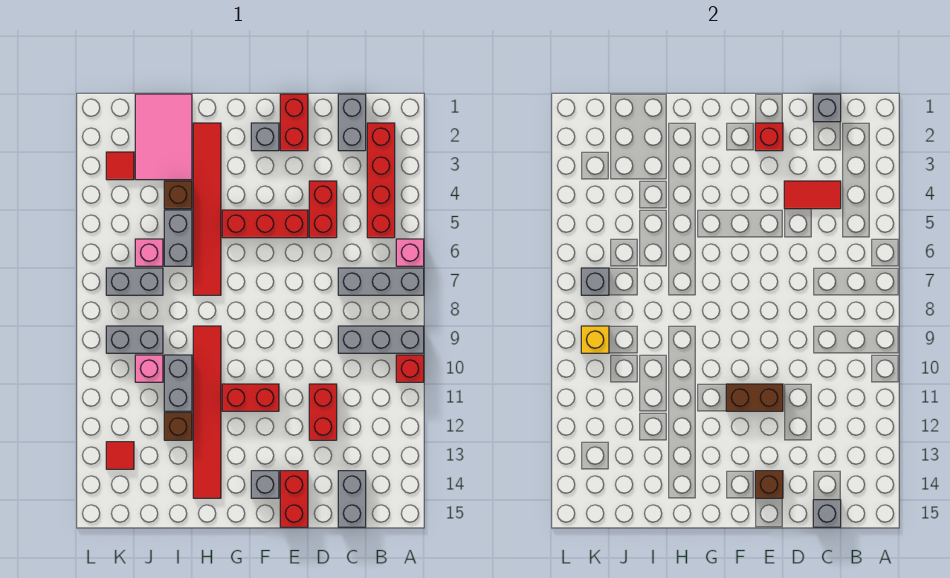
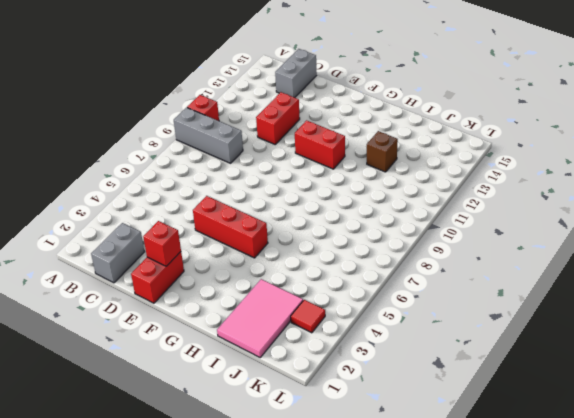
none -> pink brick A6 level 1
none -> grey brick A7:C7 level 1
none -> red brick B2:B5 level 1
none -> red brick D4:D5 level 1

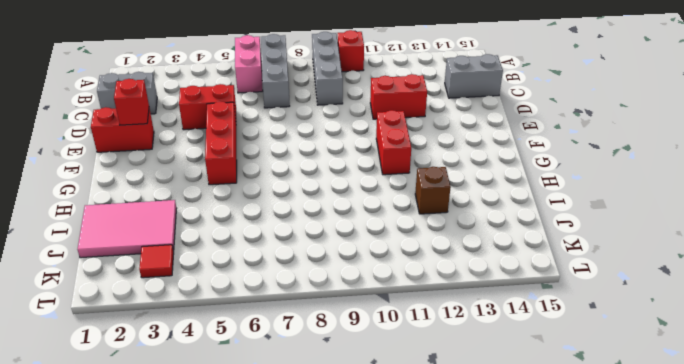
pink brick A6:B6 level 1 -> pink brick A6 level 1
none -> red brick B2:B5 level 1
none -> red brick E14:E15 level 1
none -> grey brick F2 level 1
none -> grey brick F14 level 1

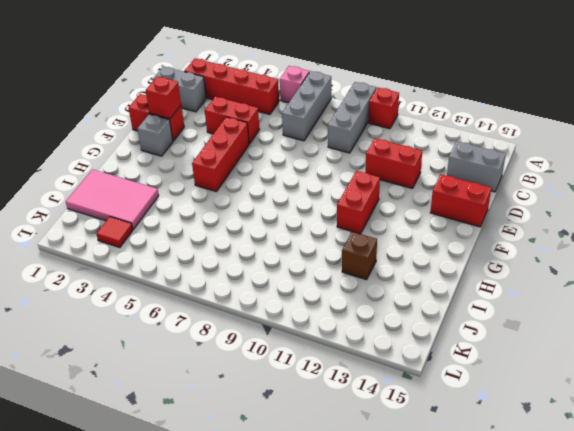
none -> grey brick F14 level 1
none -> red tile H2:H7 level 1
none -> red tile H9:H14 level 1
none -> brown brick I4 level 1

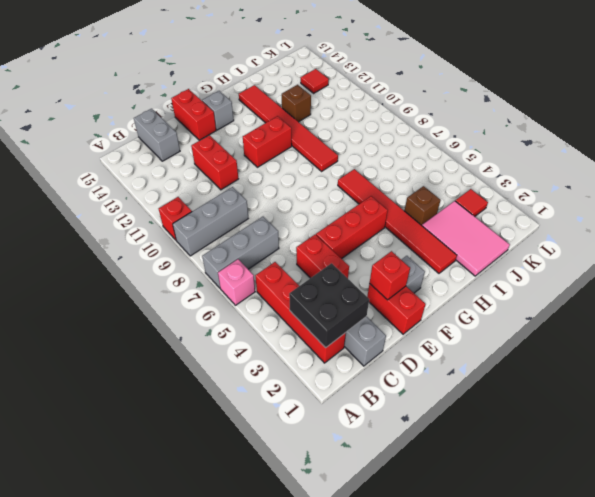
black brick B2:C3 level 2 -> none
none -> grey brick I5:I6 level 1
none -> grey brick I10:I11 level 1
none -> pink brick J6 level 1
none -> grey brick J7:K7 level 1

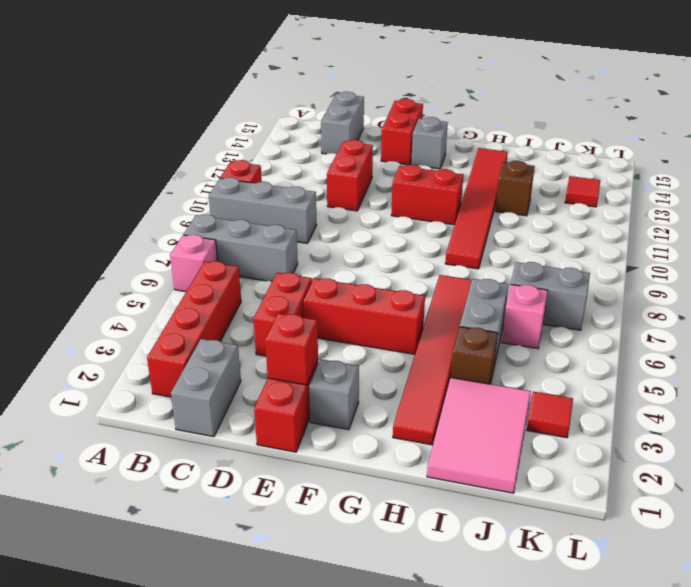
none -> grey brick I10:I11 level 1
none -> grey brick J9:K9 level 1
none -> pink brick J10 level 1
none -> grey brick C1 level 2

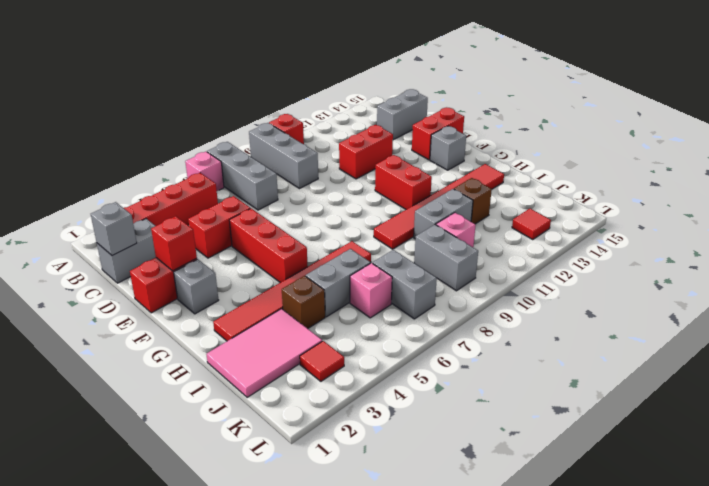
none -> red tile C4:D4 level 2
none -> grey brick C15 level 2
none -> brown brick E11:F11 level 2
none -> brown brick E14 level 2

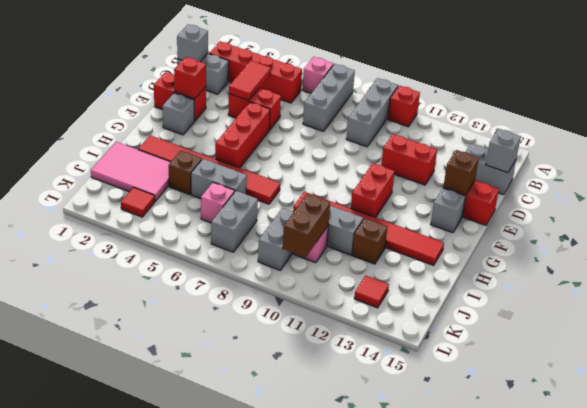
brown brick J10:K10 level 2 -> brown brick E11:F11 level 2
none -> grey brick K7 level 2
none -> yellow brick K9 level 2

